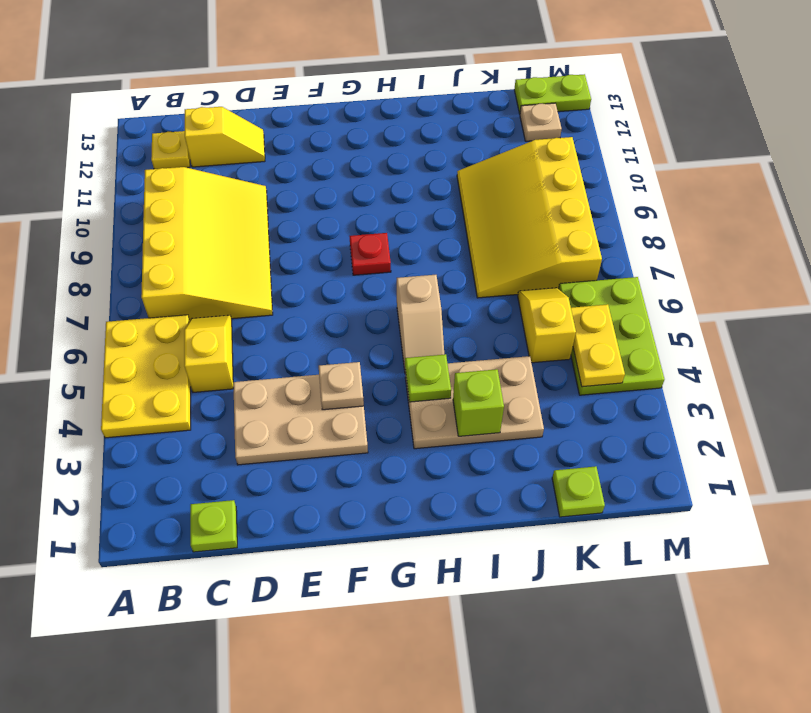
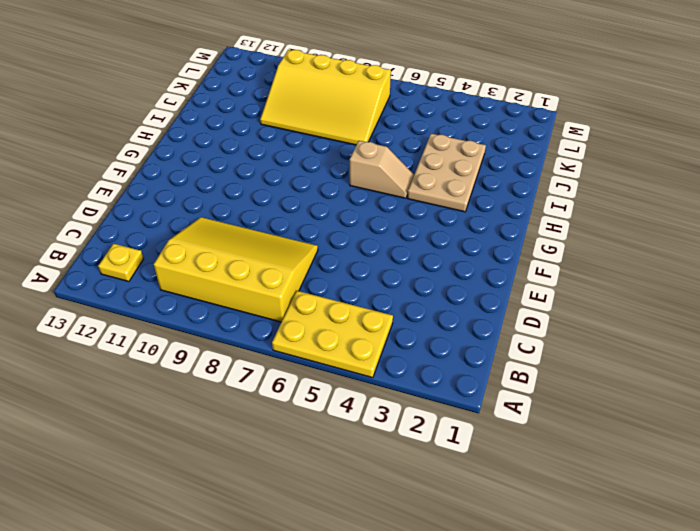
none -> lime plate C1 level 1
none -> yellow slope C5:C6 level 1 top 5
none -> yellow slope C12:D12 level 1 top C

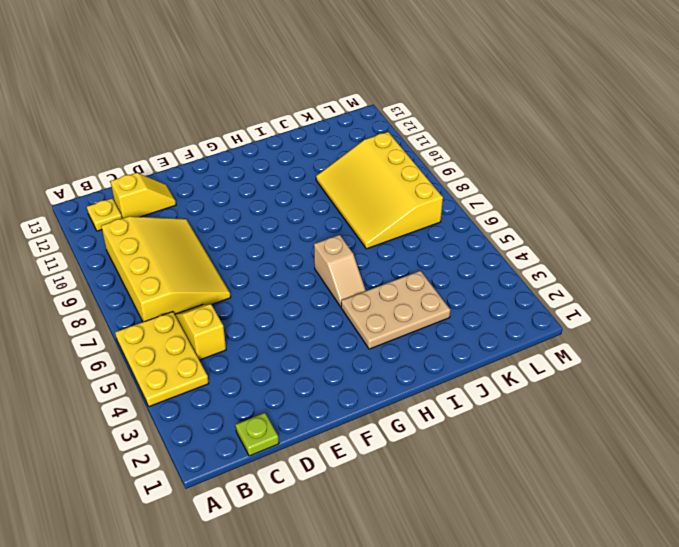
none -> tan plate D3:F4 level 1
none -> red plate G8 level 1
none -> lime plate K1 level 1

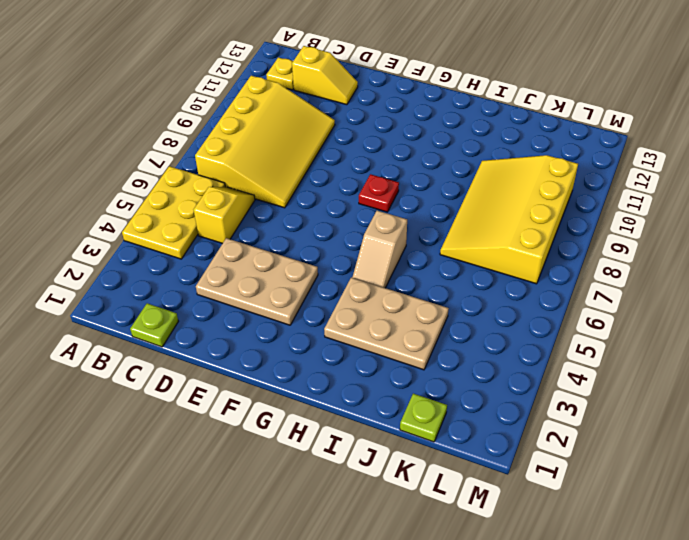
none -> yellow slope K5:K6 level 1 top 5
none -> lime plate L4:M6 level 1
none -> tan plate L12 level 1

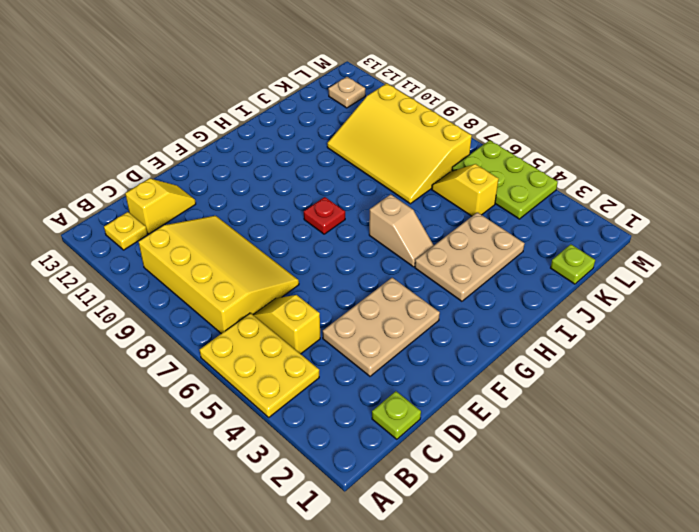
none -> lime plate L13:M13 level 1
none -> tan plate F4 level 2
none -> lime plate H4 level 2

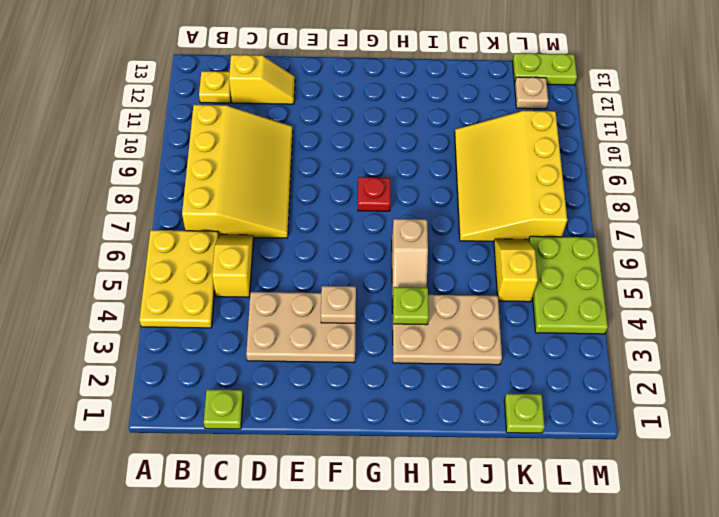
none -> lime brick I3 level 2
none -> yellow plate L4:L5 level 2

